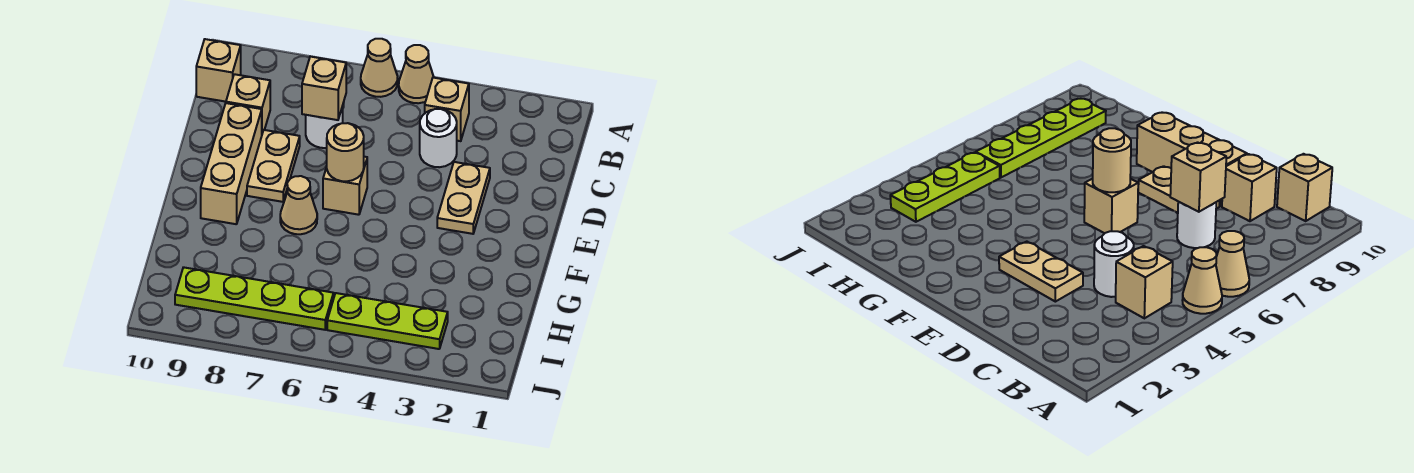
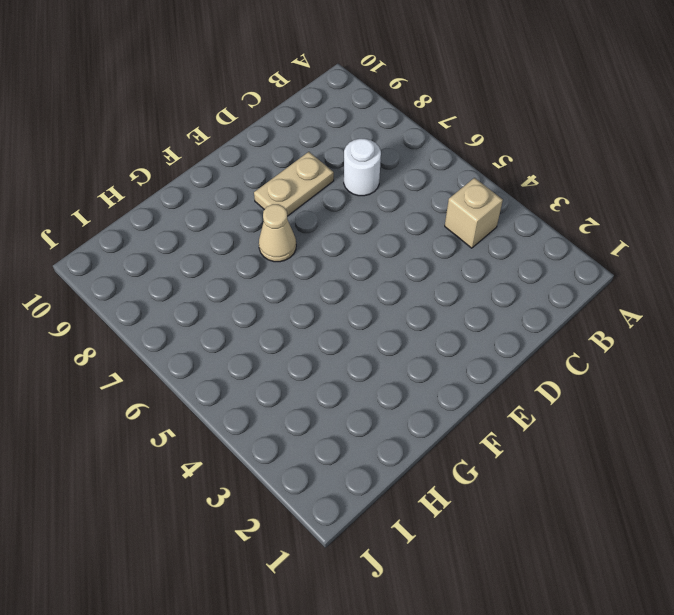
none -> tan cone A5 level 1
none -> tan cone A6 level 1
none -> tan brick B10 level 1

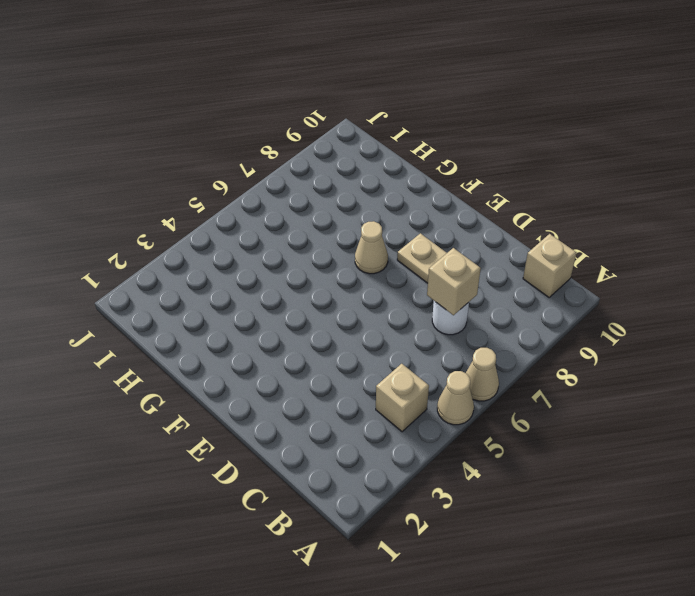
none -> white round brick C4 level 1
none -> tan brick C9 level 1
none -> tan plate D3:E3 level 1

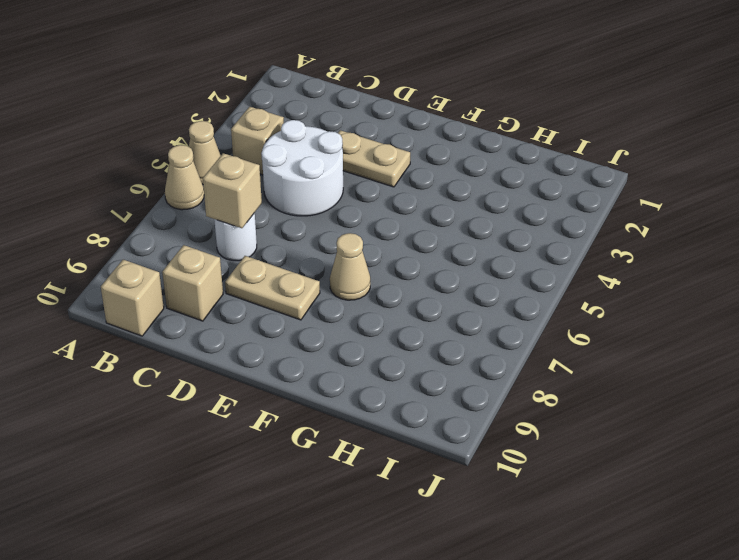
white round brick C4:D5 level 1 -> white round brick C4 level 1
none -> tan brick D9:F9 level 1
none -> tan brick E6 level 1
none -> lime plate I3:I5 level 1

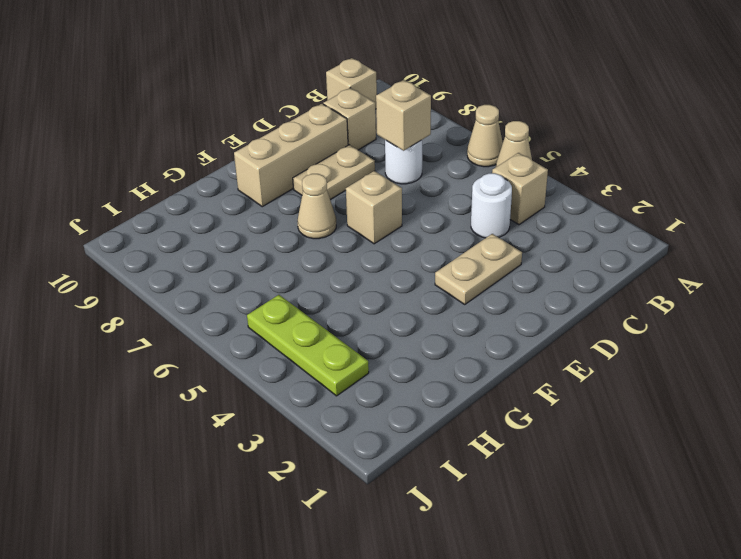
none -> lime plate I6:I9 level 1
none -> tan round brick E6 level 2

